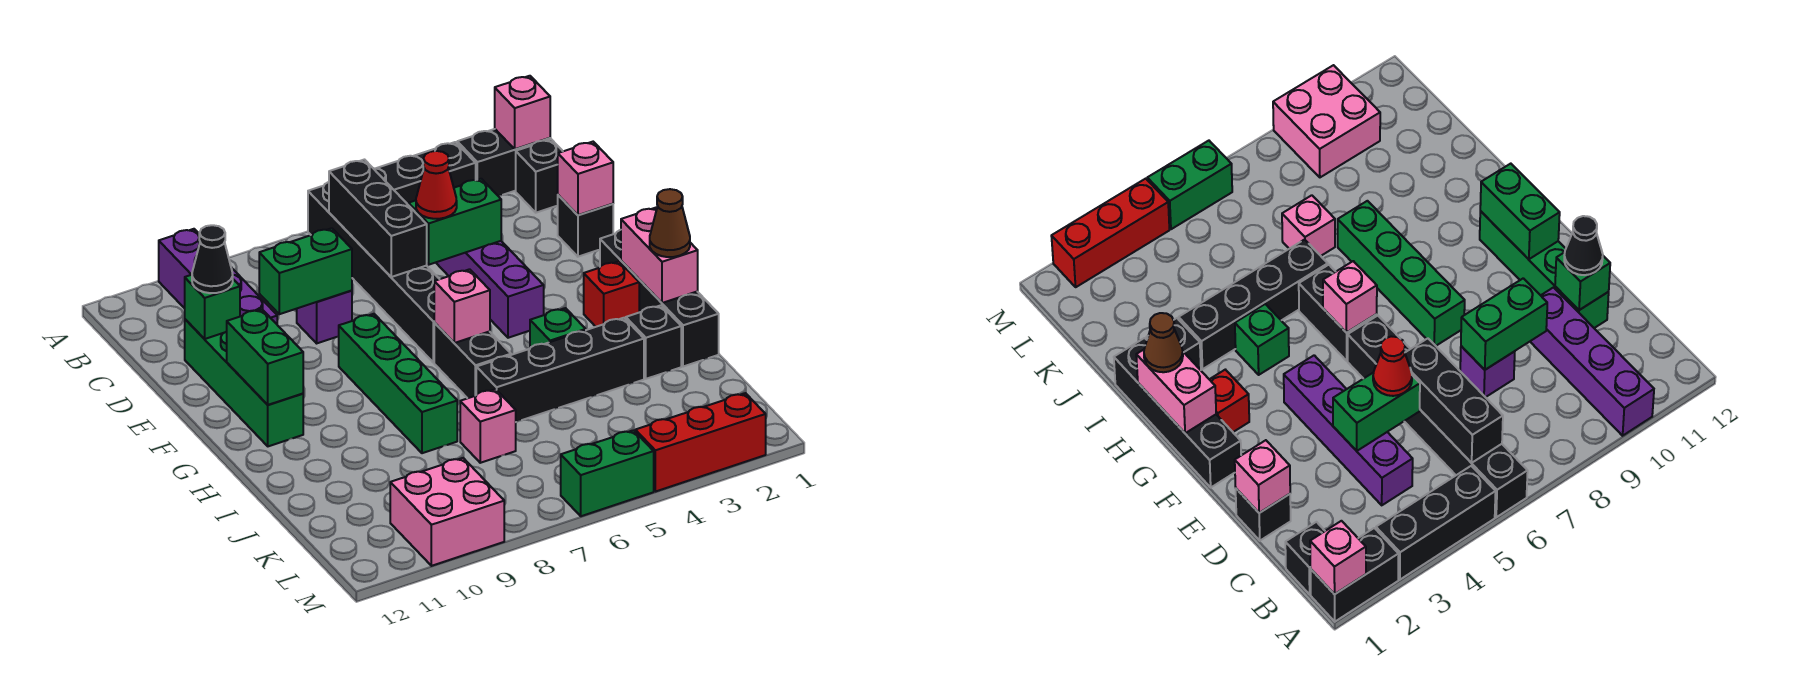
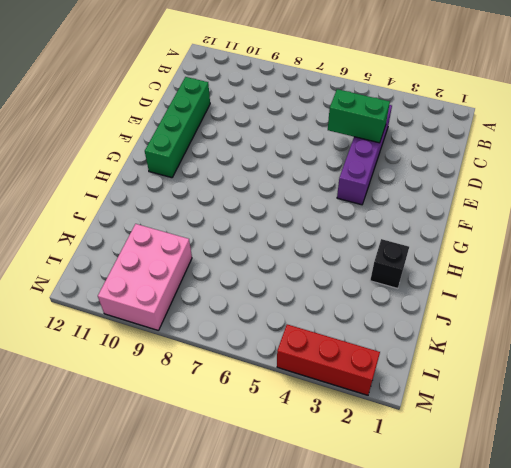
pink brick K9:M10 level 1 -> pink brick L9:M10 level 1
none -> black brick A1:A2 level 1
none -> black brick A3:A5 level 1
none -> black brick A6:F6 level 1
none -> purple brick A10:D10 level 1

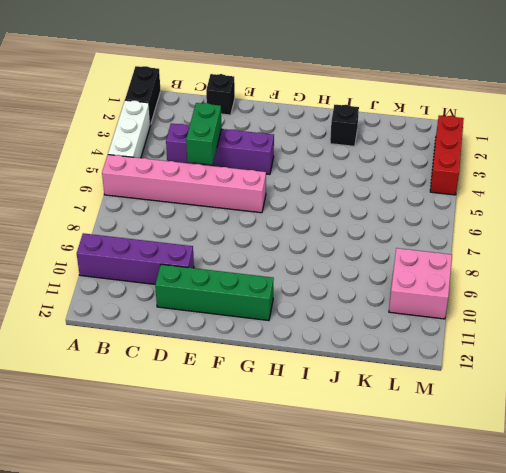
white brick A3:A5 level 1 -> black brick A3:A5 level 1
pink brick A6:F6 level 1 -> black brick A6:F6 level 1
none -> black brick B1 level 1
none -> purple brick D8 level 1
none -> black brick F1:I1 level 1
none -> green brick F8:I8 level 1

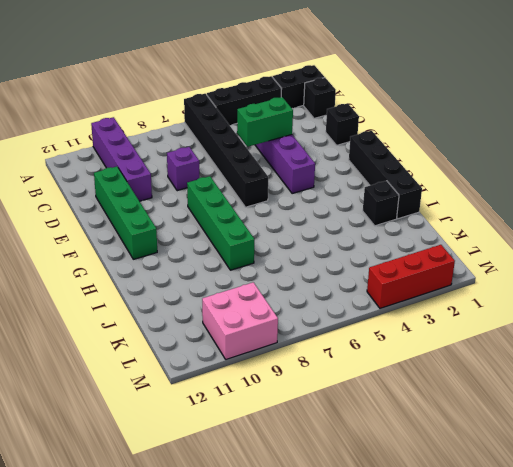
none -> red brick G2 level 1
none -> black brick G6:H6 level 1
none -> green brick H4 level 1
none -> black brick I3:I6 level 1

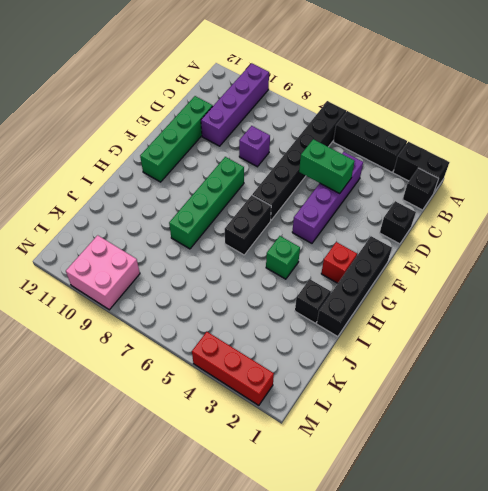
none -> black brick I3:I6 level 1
none -> pink brick J7 level 1
none -> green brick M5:M6 level 1
none -> pink brick A1 level 2

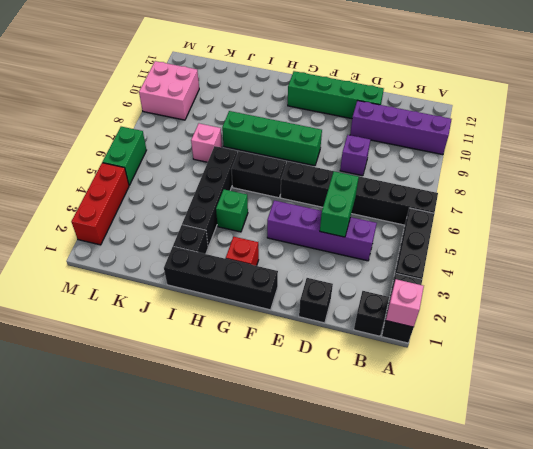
none -> black brick B6:D6 level 2
none -> pink brick D1 level 2
none -> green brick D8:D9 level 2
none -> green brick D11 level 2

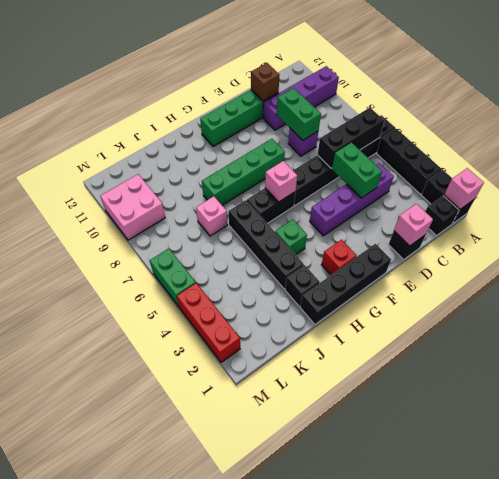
brown brick D11 level 2 -> green brick D11 level 2
none -> green brick F11:G11 level 2
none -> pink brick G1:H1 level 2
none -> red cone D5 level 3
none -> black cone D11 level 3

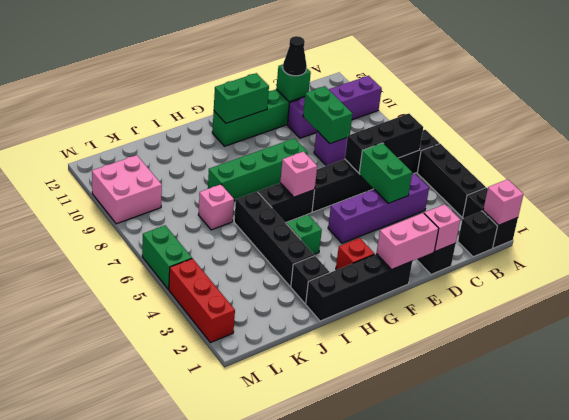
pink brick E1:F1 level 2 -> pink brick G1:H1 level 2
none -> red cone D5 level 3
none -> brown cone H1 level 3

